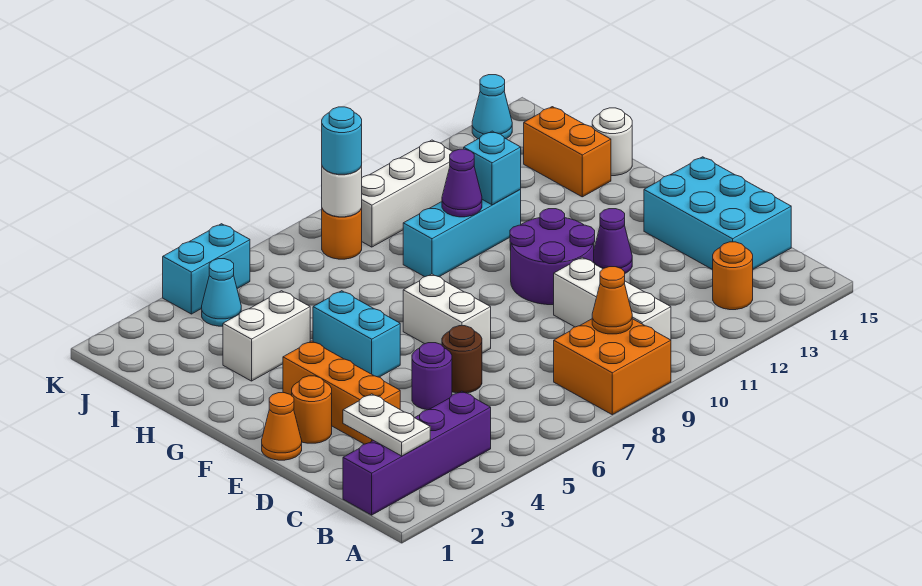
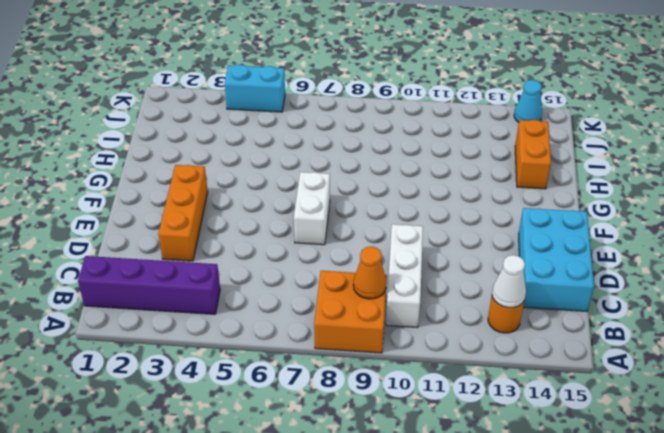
white cone B13 level 2 -> none
none -> purple round brick D5 level 1
none -> brown round brick D6 level 1
none -> orange cone E1 level 1

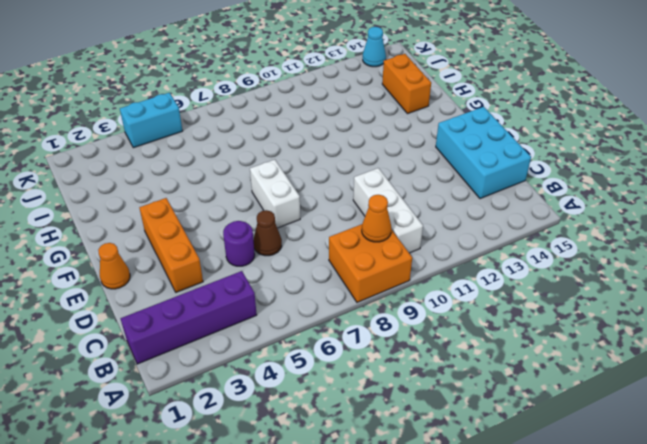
brown cone D6 level 1 -> brown round brick D6 level 1
none -> orange round brick B13 level 1
none -> orange round brick E2 level 1
none -> purple round brick E10:F11 level 1

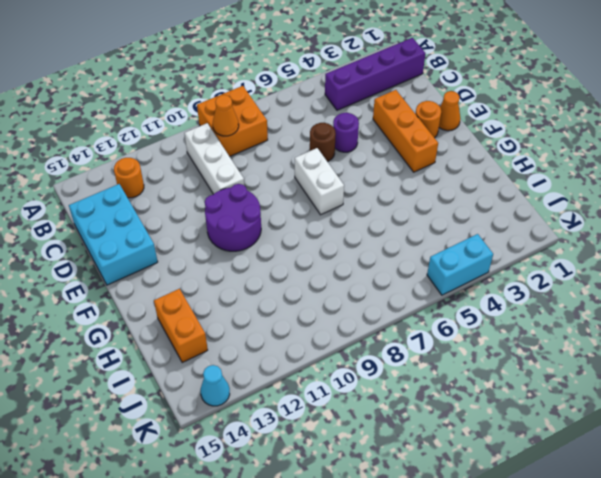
none -> purple cone E12 level 1
none -> cyan brick F5:G5 level 1
none -> white brick H3:H4 level 1

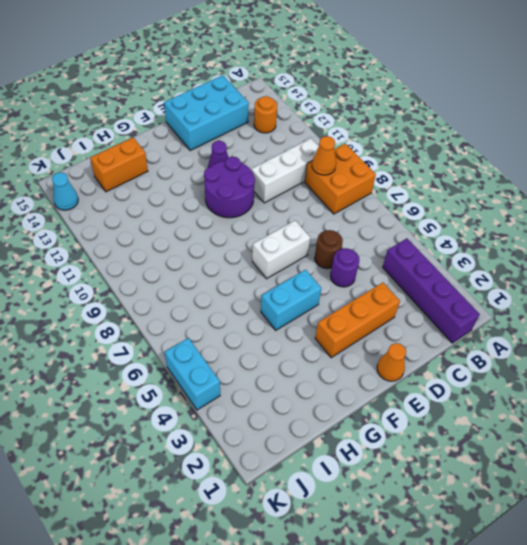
none -> orange round brick E2 level 1
none -> white brick H3:H4 level 1
none -> cyan brick H9:H11 level 1

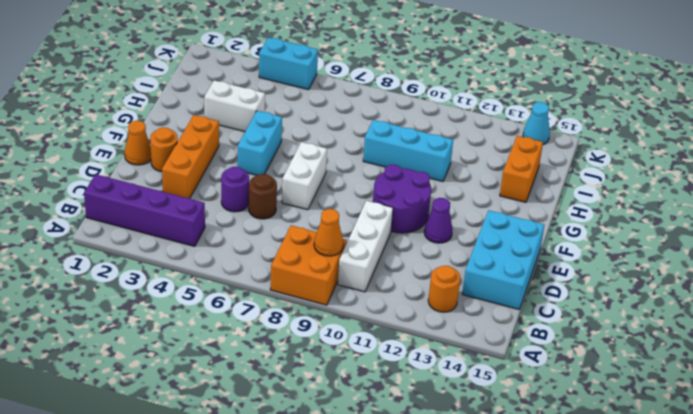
none -> white round brick H15 level 1
none -> cyan cone J4 level 1
none -> orange round brick J8 level 1

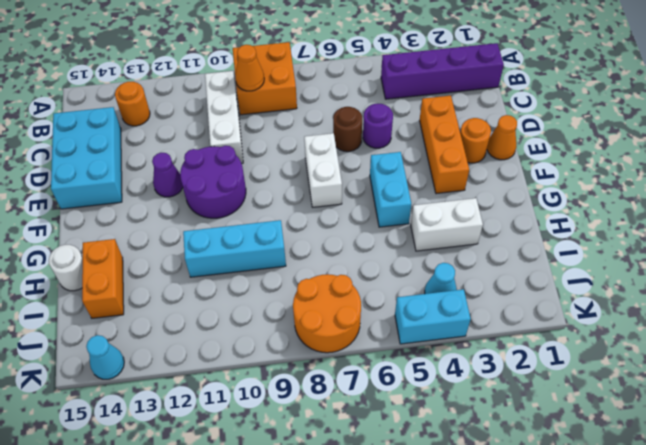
orange round brick J7:K8 level 1 -> orange round brick J8 level 1
none -> white brick J9:J11 level 1
none -> white plate B2:C2 level 2
none -> purple cone H10 level 2

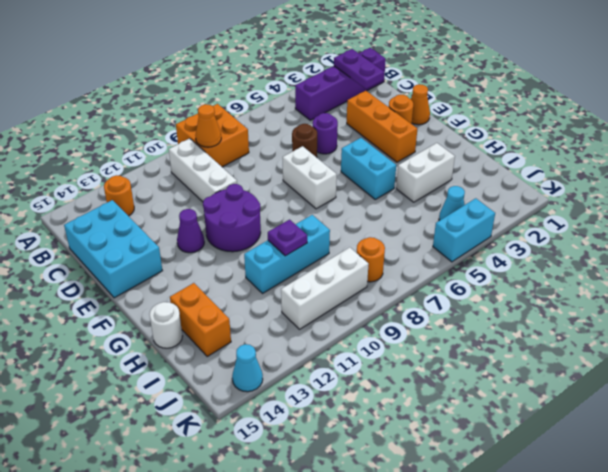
purple plate B2:C2 level 2 -> white plate B2:C2 level 2
purple plate H10 level 2 -> purple cone H10 level 2
none -> cyan brick H11 level 2
none -> white round brick J8 level 2
none -> cyan round brick J8 level 3

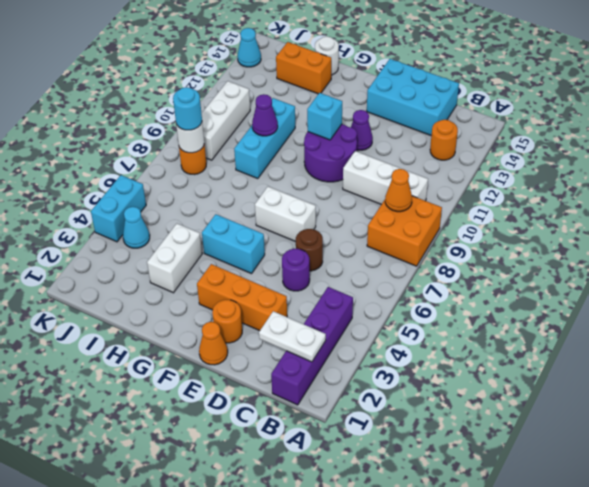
cyan brick F11 level 2 -> cyan brick H11 level 2

